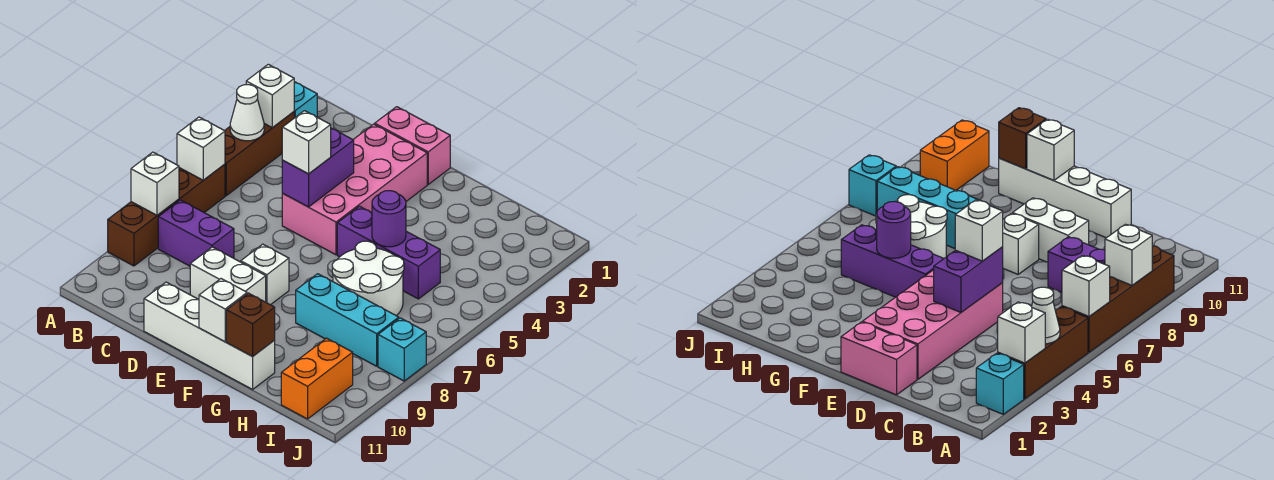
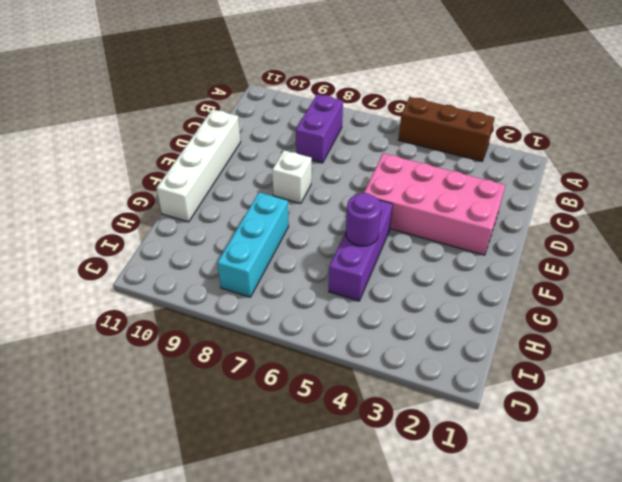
none -> cyan brick A2 level 1
none -> brown brick A6:A9 level 1
none -> pink brick D1:E1 level 1

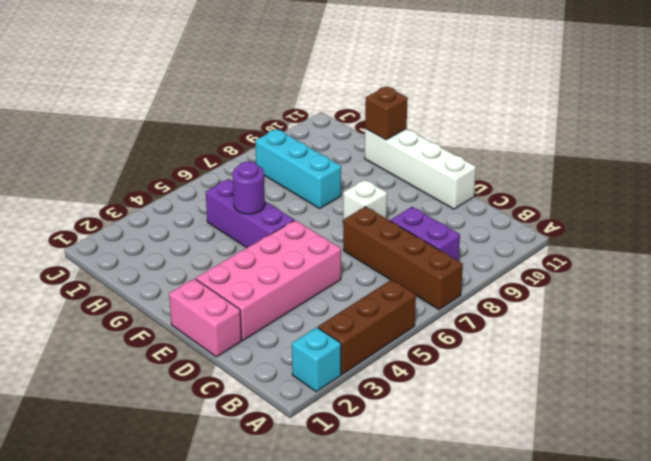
brown brick A7:D7 level 1 -> brown brick A6:A9 level 1
none -> white brick D9:E9 level 1
none -> white round brick G6:H7 level 1
none -> orange brick I10:I11 level 1

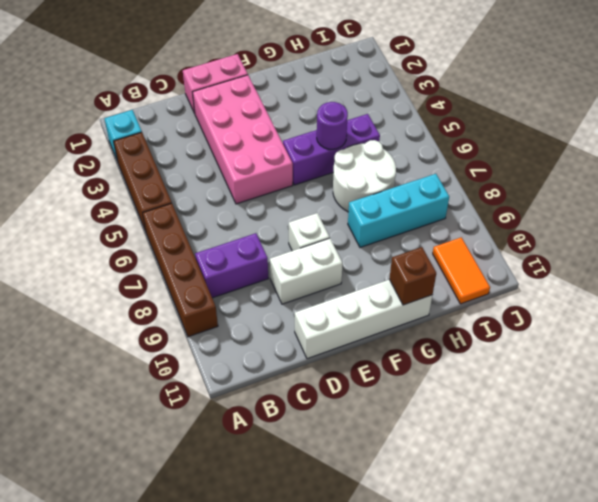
orange tile I10:I11 level 1 -> orange brick I10:I11 level 1
none -> cyan brick J8 level 1
none -> white brick A3 level 2
none -> white cone A4 level 2

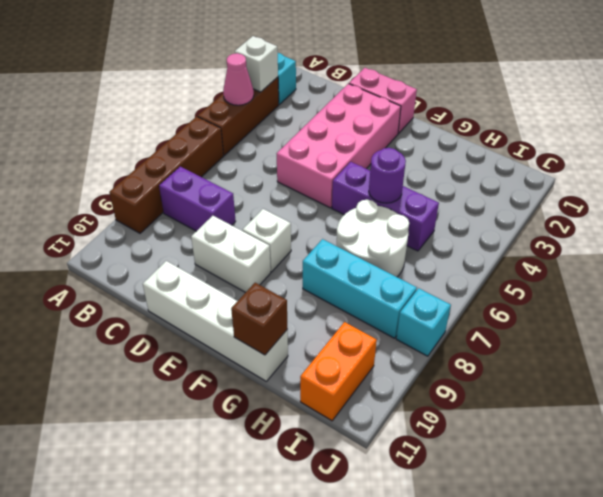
pink cone A4 level 2 -> white cone A4 level 2
none -> white brick A6 level 2
none -> white brick A8 level 2
none -> purple brick D4:D5 level 2

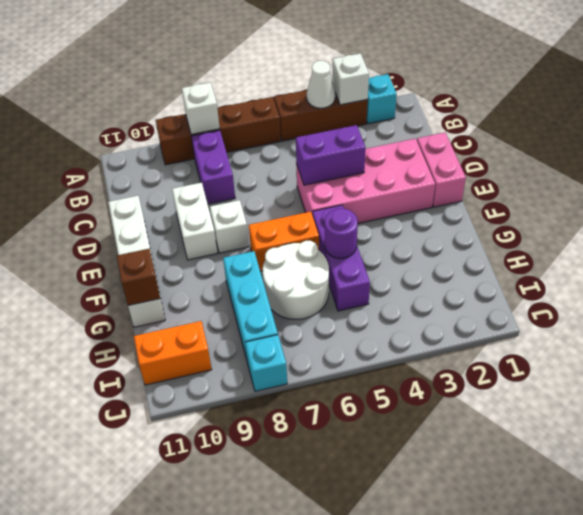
orange brick F6:F7 level 1 -> none
none -> white brick A6 level 2
none -> white brick F11 level 2
none -> white brick D5 level 3

